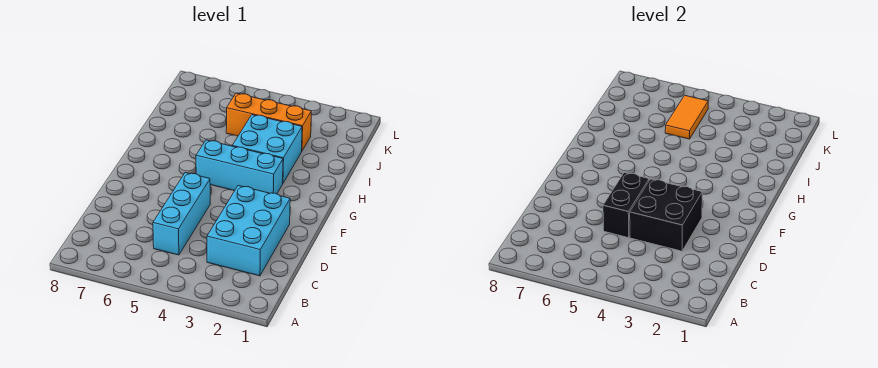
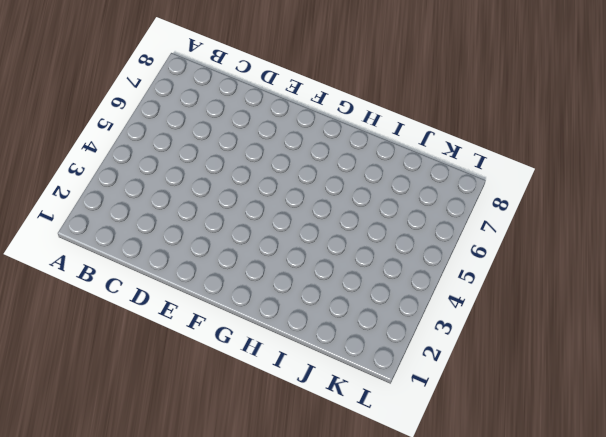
none -> cyan brick C2:E3 level 1
none -> cyan brick C5:E5 level 1

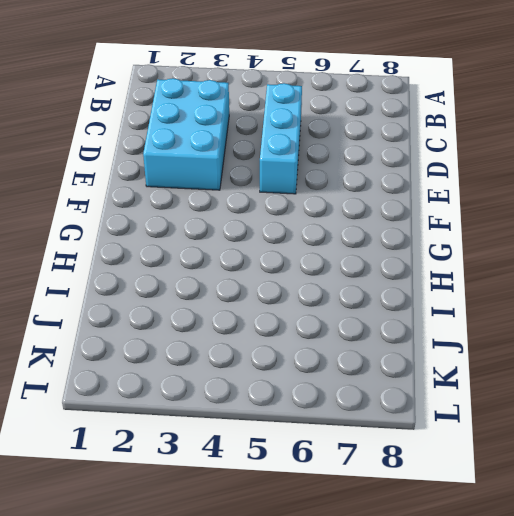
none -> cyan brick G3:G5 level 1
none -> cyan brick H3:I4 level 1

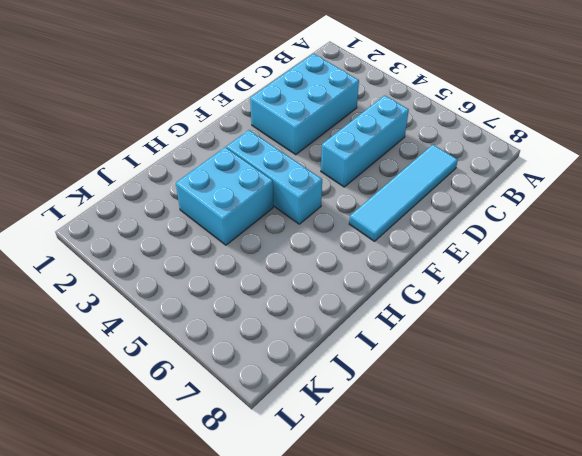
cyan tile C7:F7 level 1 -> none
none -> orange brick J3:J5 level 1
none -> black brick D3:E4 level 2

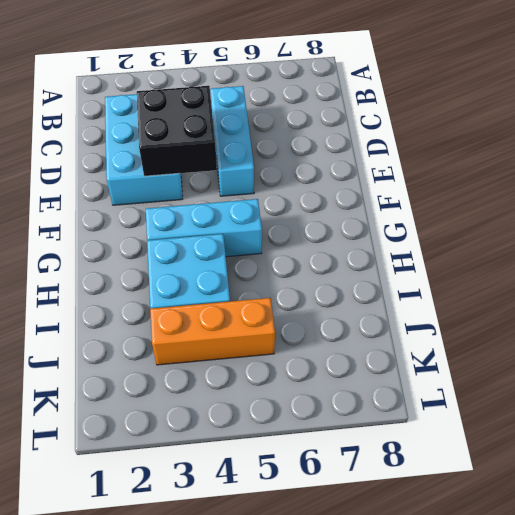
none -> black brick D5:E5 level 2
none -> orange tile J5:K5 level 2

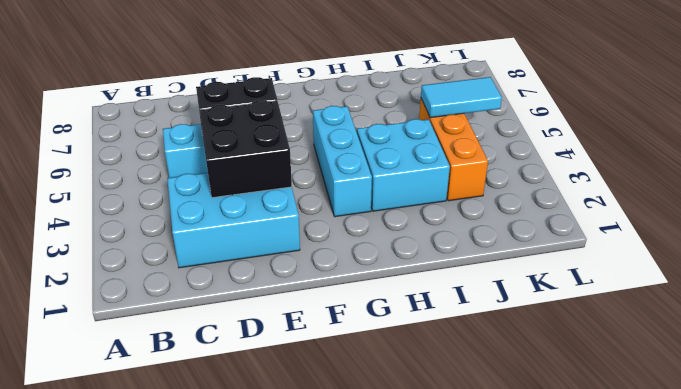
cyan tile J5:K5 level 2 -> orange tile J5:K5 level 2

